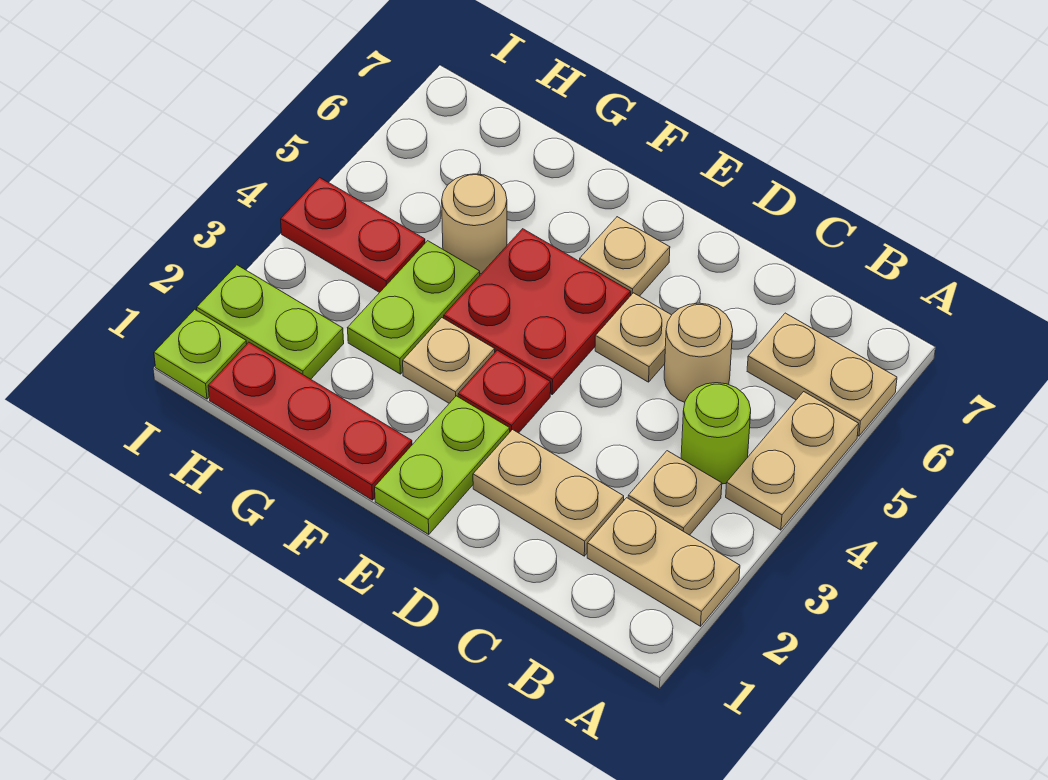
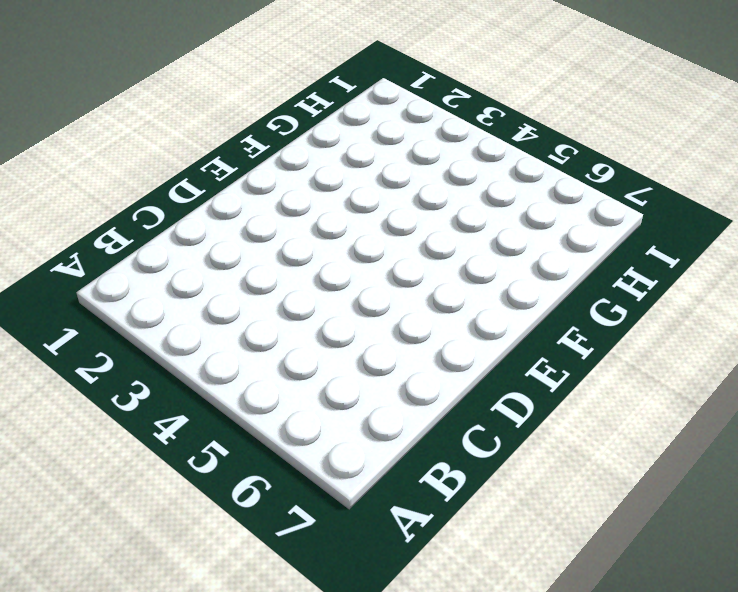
none -> tan plate A2:B2 level 1
none -> tan plate A4:A5 level 1
none -> tan plate A6:B6 level 1

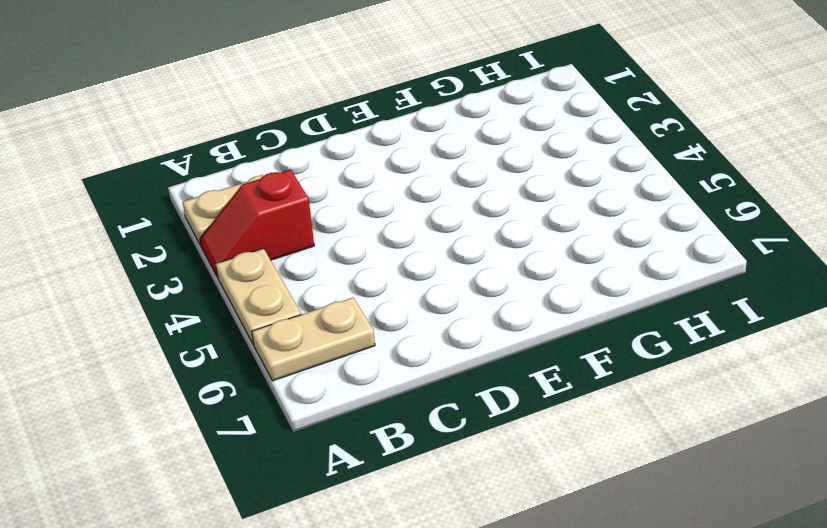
red slope A3:B3 level 1 top B -> tan plate B3 level 1
none -> lime round brick B4 level 1
none -> tan plate C2:D2 level 1
none -> tan round brick C5 level 1

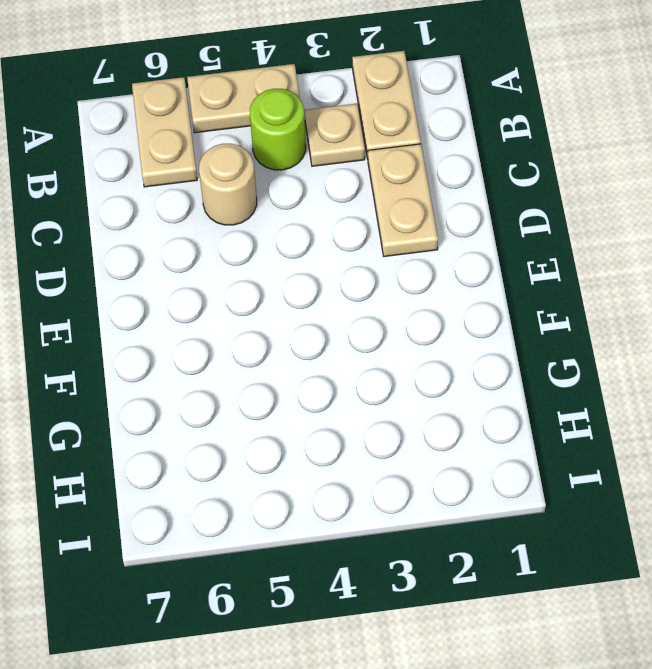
none -> tan plate D5 level 1
none -> lime plate E1:E2 level 1
none -> red plate E3 level 1

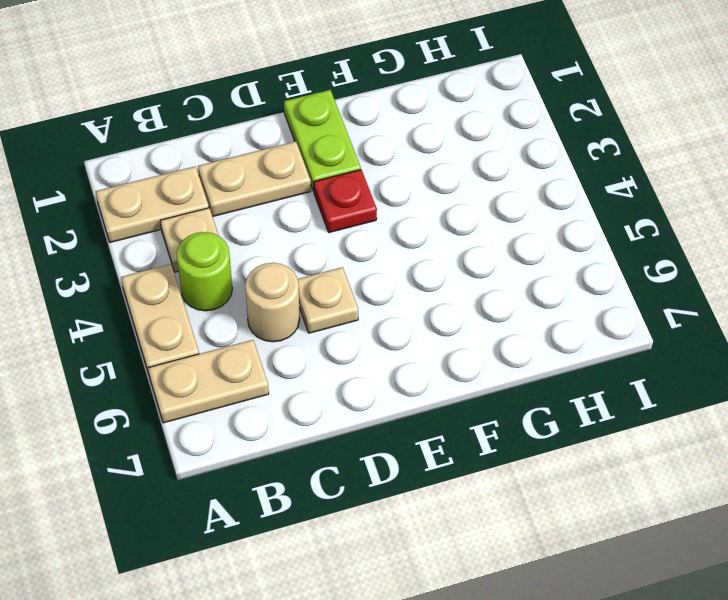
none -> red plate E4:F5 level 1
none -> tan plate E6 level 1
none -> red plate F1:H1 level 1

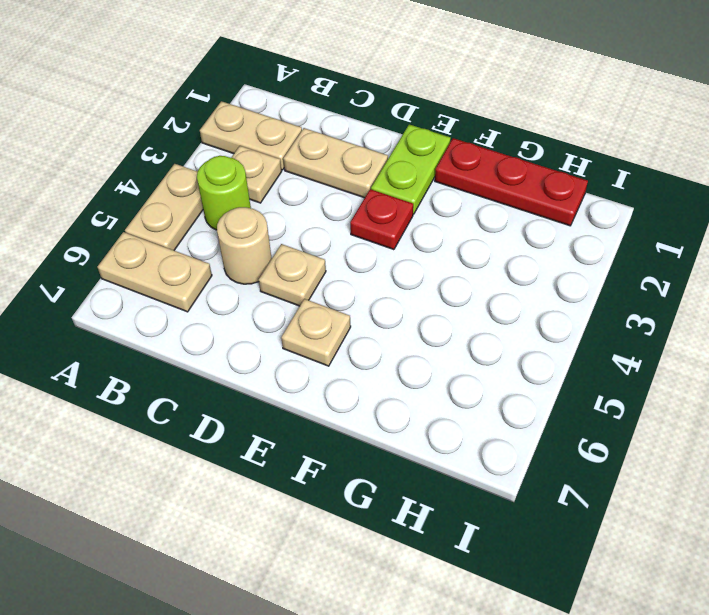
none -> red plate E4:F5 level 1
none -> tan plate F3 level 1
none -> lime plate G3:G4 level 1

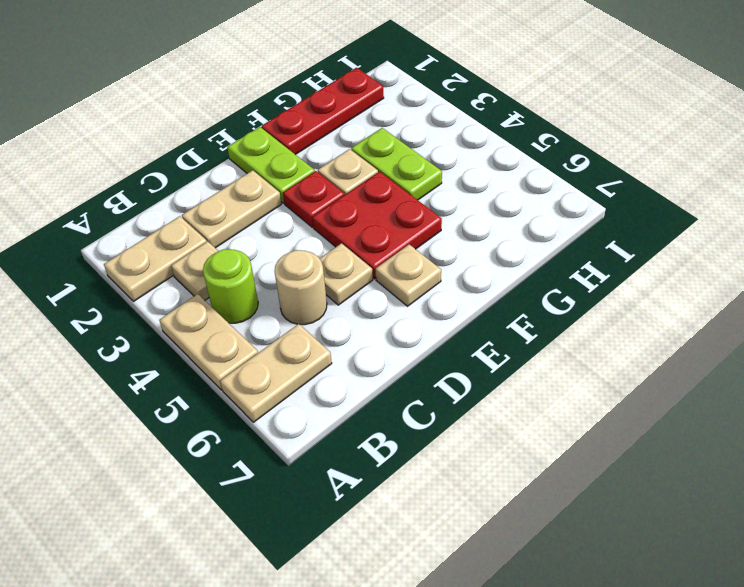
none -> tan round brick G5 level 1
none -> lime plate H2:I2 level 1
none -> red plate H4:I4 level 1

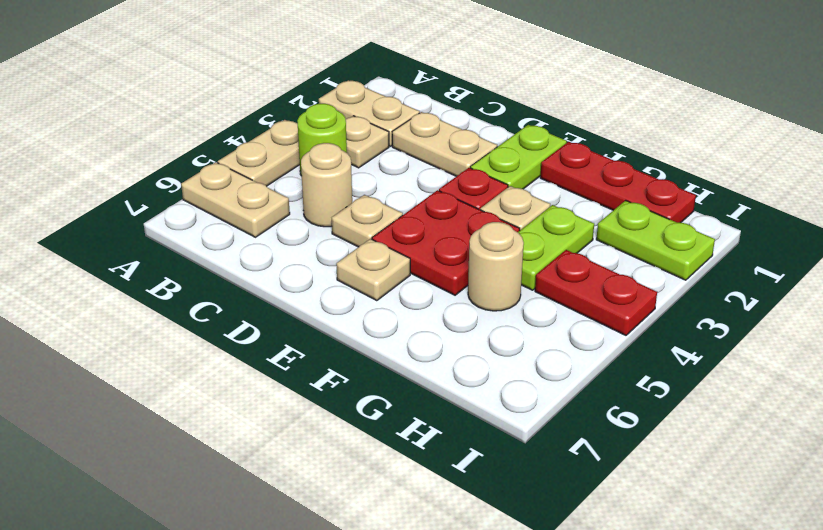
none -> lime plate I1 level 1

